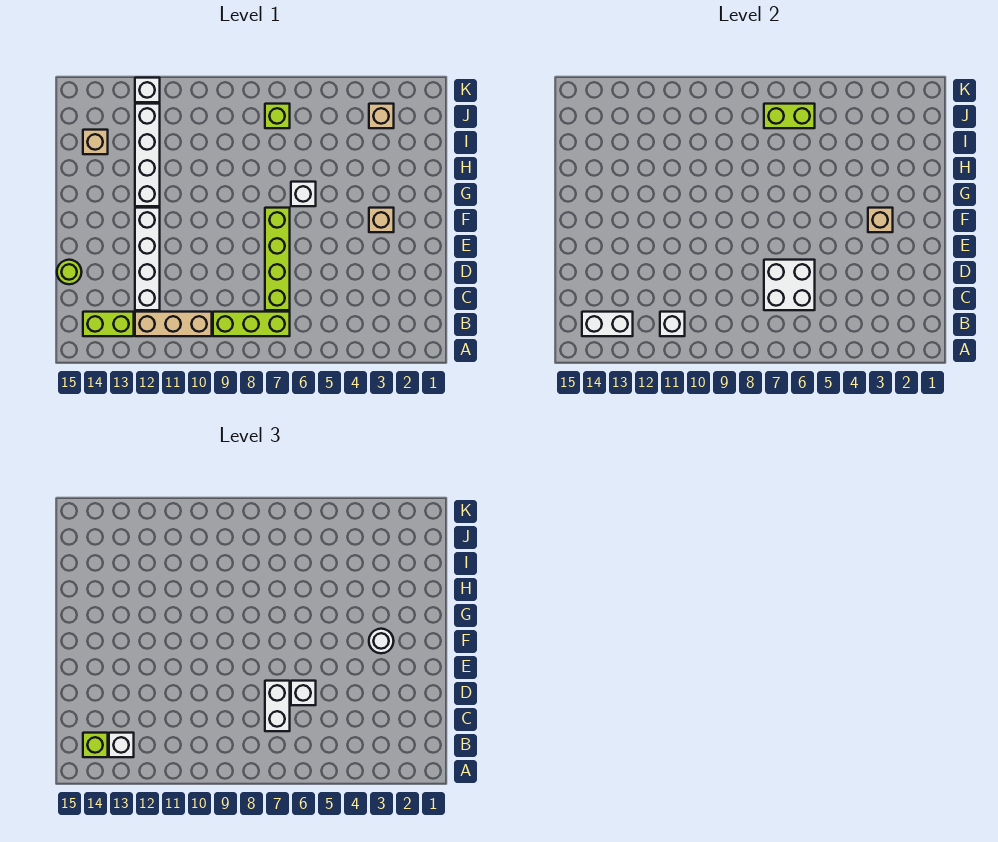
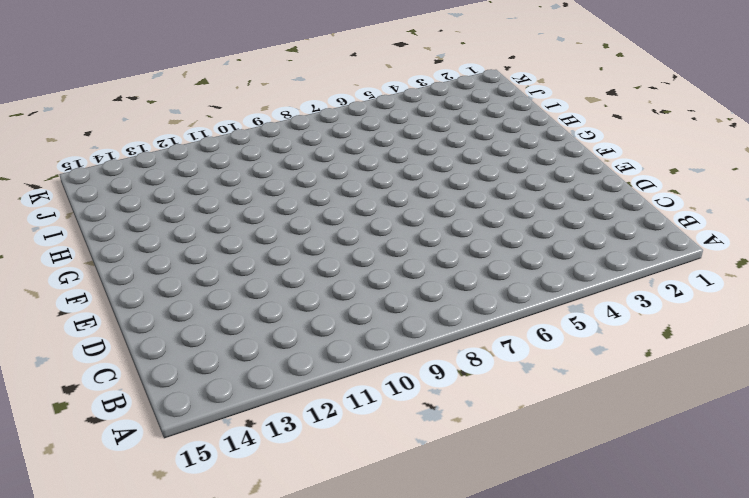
none -> lime brick B7:B9 level 1
none -> tan brick B10:B12 level 1
none -> lime brick B13:B14 level 1

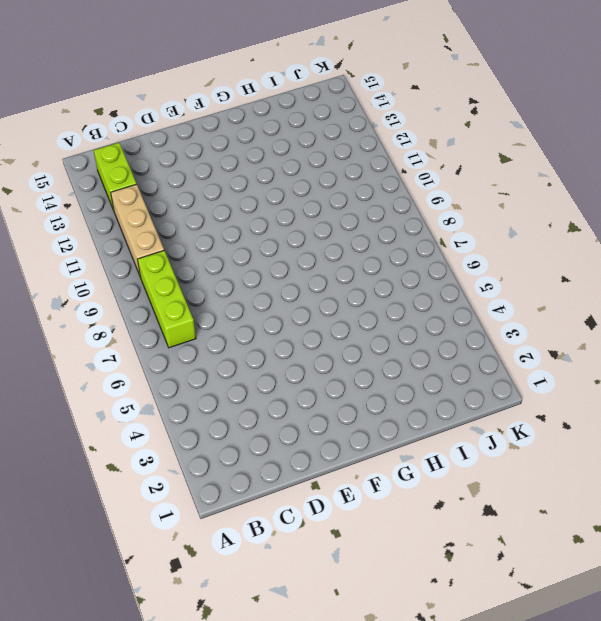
none -> lime brick C7:F7 level 1
none -> white brick C12:F12 level 1
none -> lime round brick D15 level 1

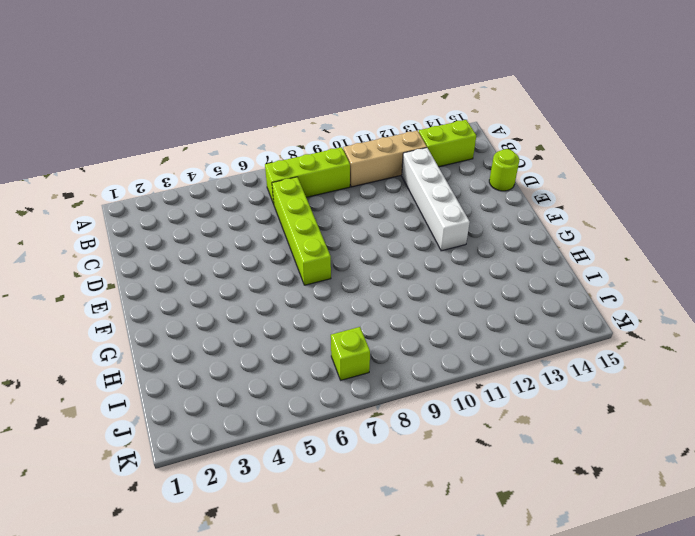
none -> tan brick F3 level 1
none -> white brick G6 level 1
none -> white brick G12:J12 level 1

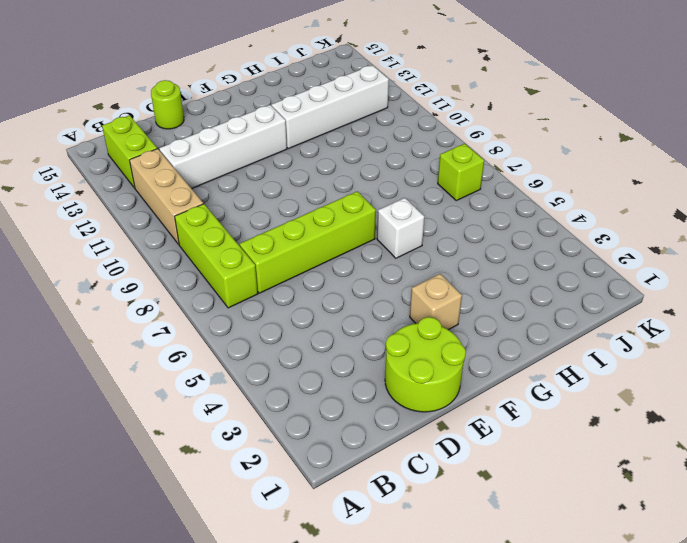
lime round brick D1:E2 level 1 -> none
none -> tan brick I14 level 1
none -> tan brick J3 level 1
none -> white brick K12 level 1

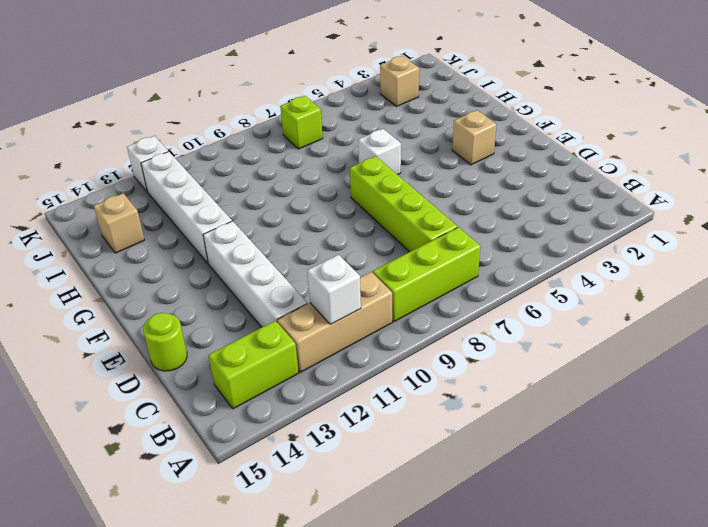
none -> white brick B13:B14 level 2
none -> white brick C6:D7 level 2
none -> tan brick F3 level 2

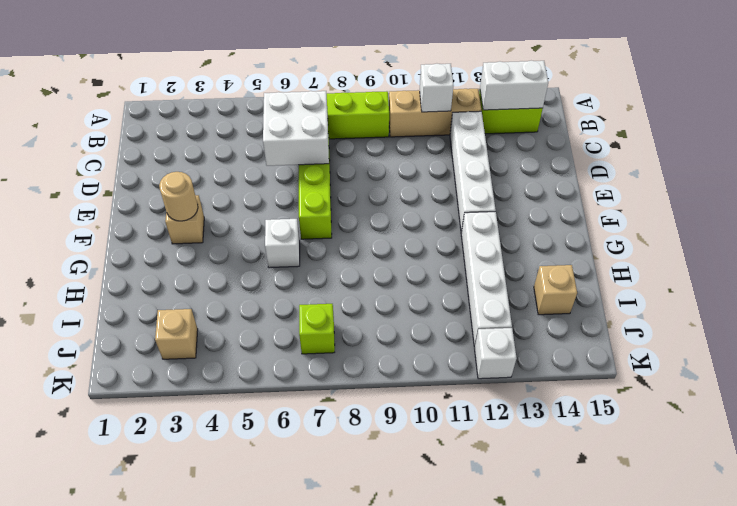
tan round brick F3 level 2 -> tan brick F3 level 2
none -> lime round brick D15 level 1
none -> lime brick J6:J7 level 2
none -> white brick B13 level 3

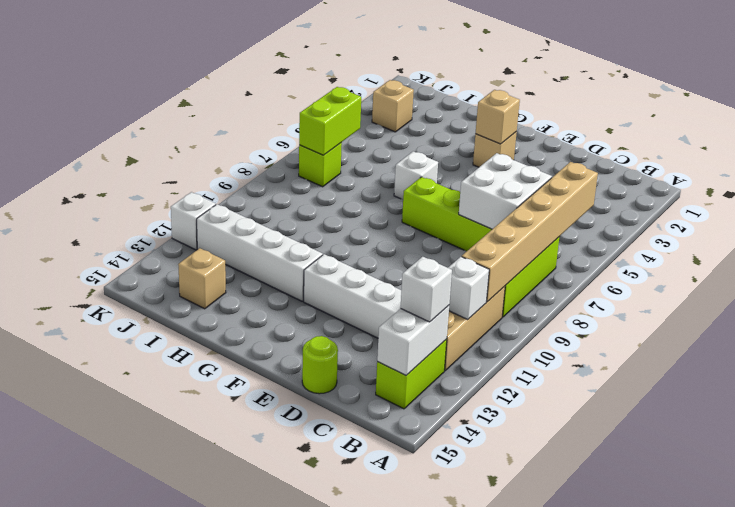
tan brick B5:B10 level 2 -> none
none -> lime brick B14 level 3
none -> white brick C7:D7 level 3
none -> white brick D6 level 3

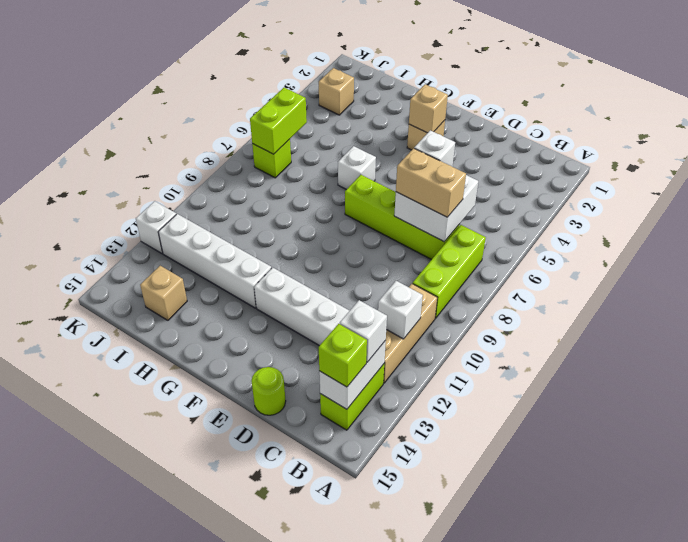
tan brick C7:D7 level 3 -> white brick C7:D7 level 3
none -> white round brick F3 level 3

